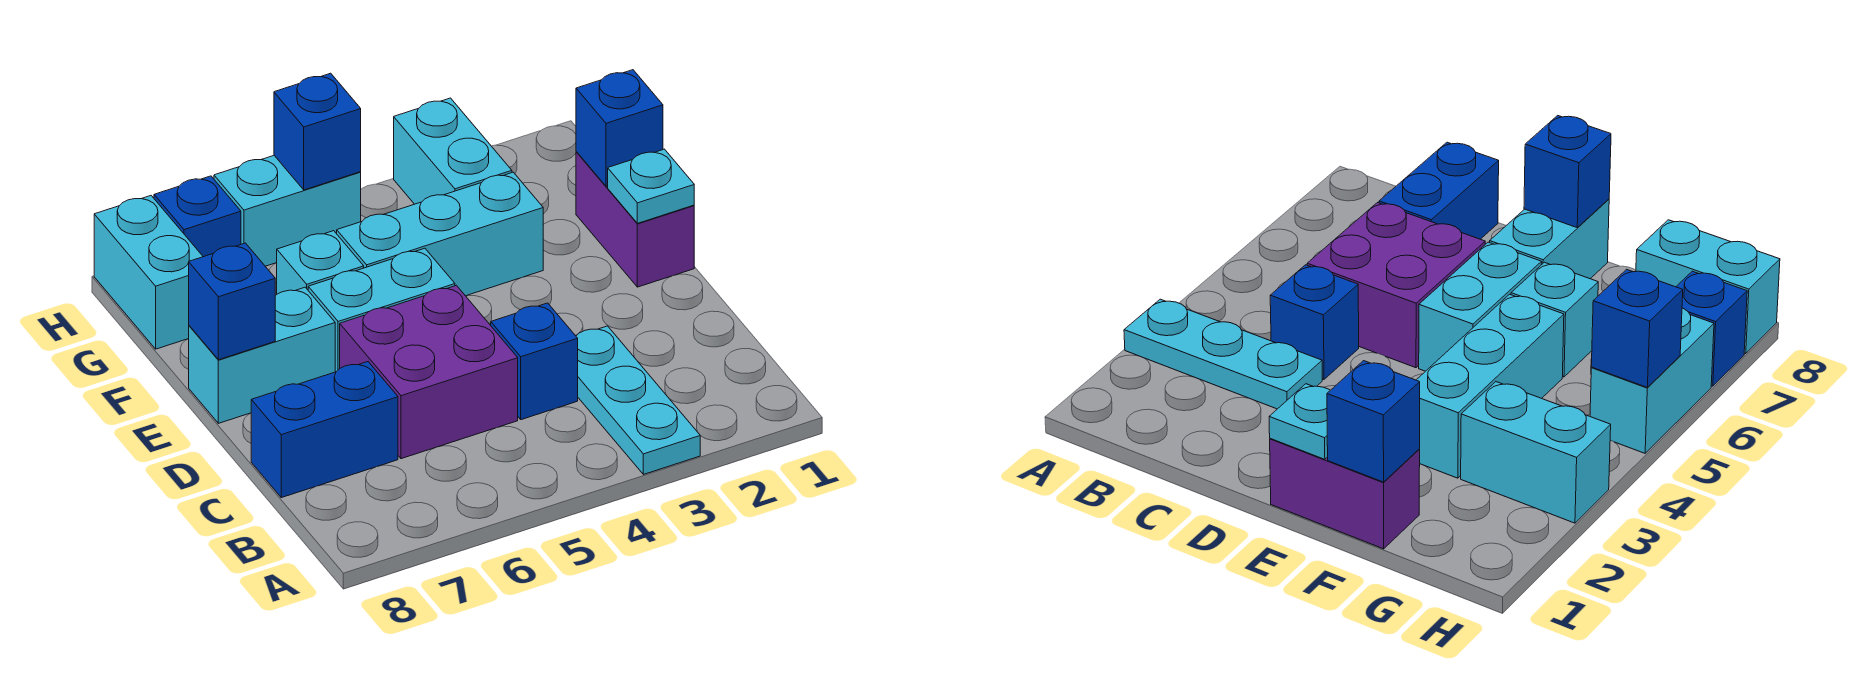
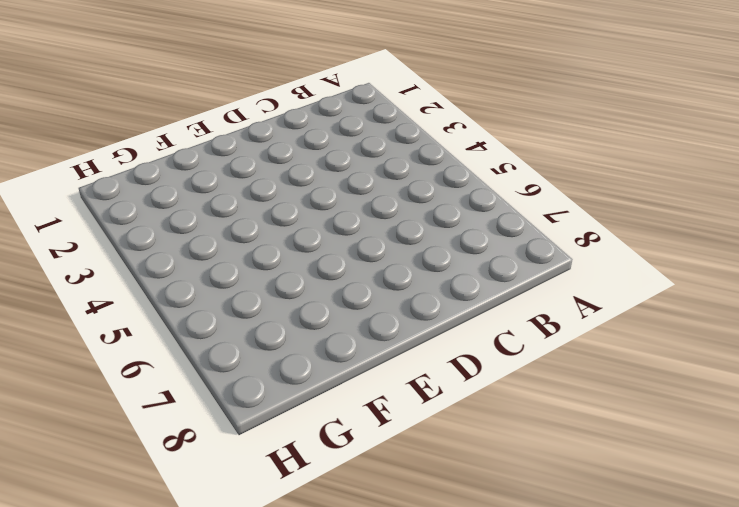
none -> cyan plate A3:C3 level 1
none -> blue brick C4 level 1
none -> purple brick C5:D6 level 1

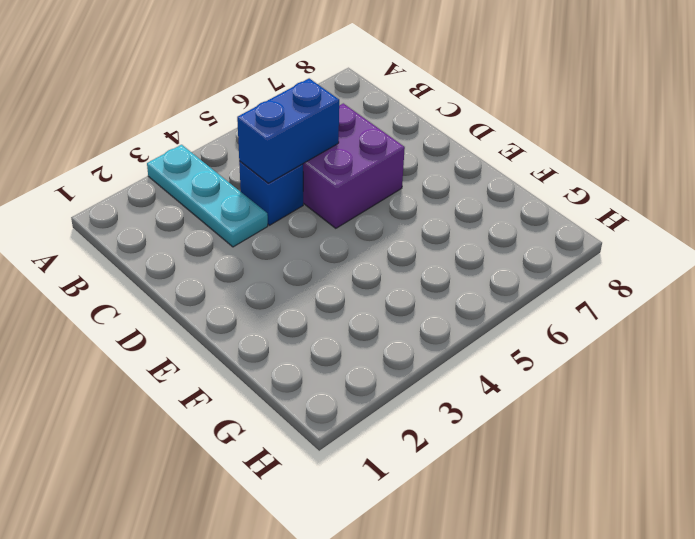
blue brick C4:C5 level 2 -> blue brick C7:C8 level 1
none -> purple brick E1:F1 level 1
none -> cyan brick E5:E6 level 1
none -> cyan brick E7:E8 level 1

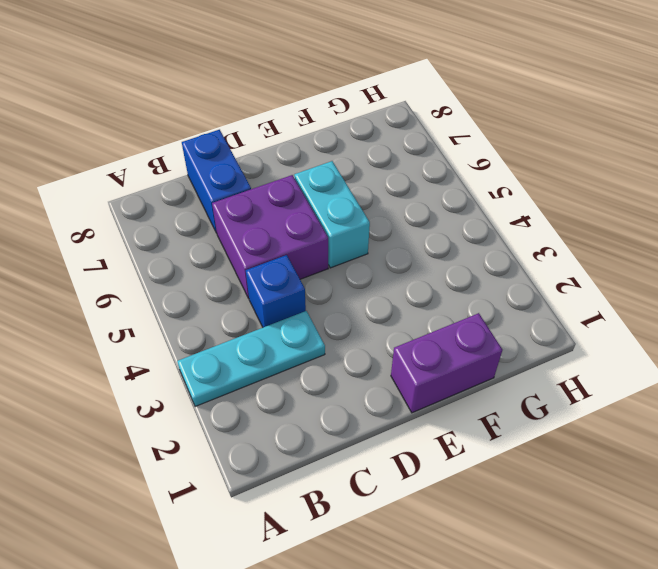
none -> cyan brick E7:E8 level 1
none -> cyan brick F3:F5 level 1
none -> cyan brick F6 level 1

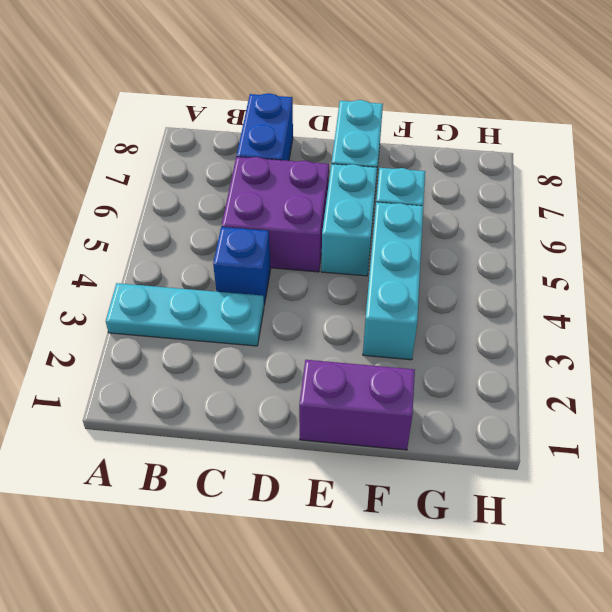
none -> cyan brick G3:H3 level 1
none -> cyan brick G8:H8 level 1
none -> cyan brick H5:H6 level 1

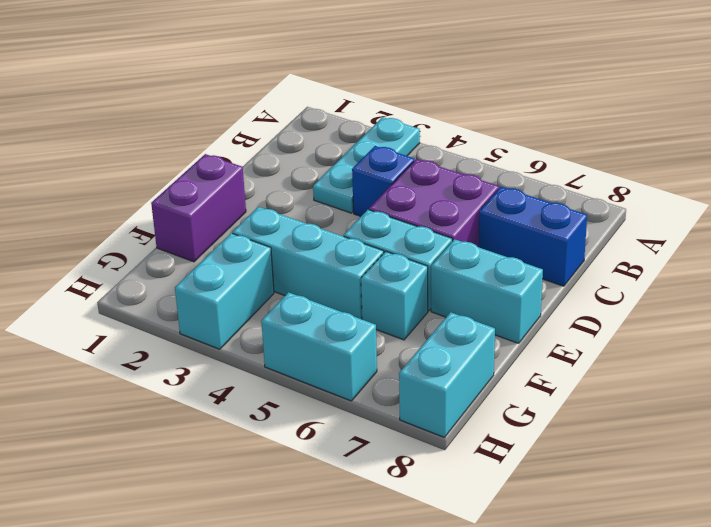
none -> blue brick H7 level 1
none -> cyan plate E1 level 2
none -> blue brick E8 level 2

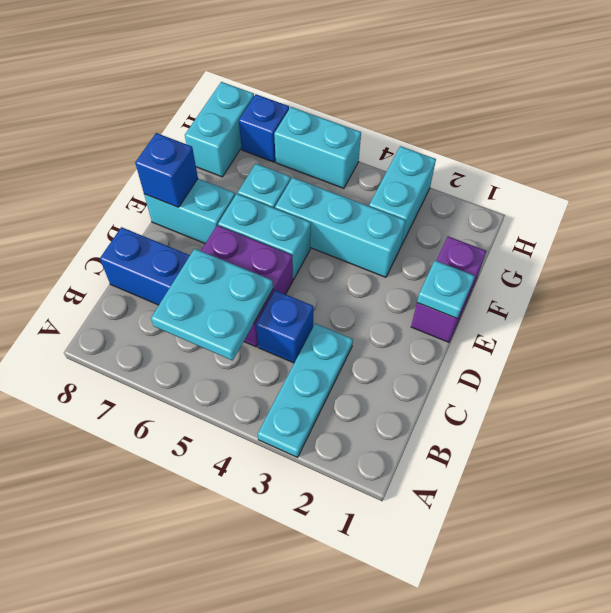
cyan plate B5:C6 level 2 -> none
none -> blue brick F1 level 2
none -> blue brick H5 level 2

